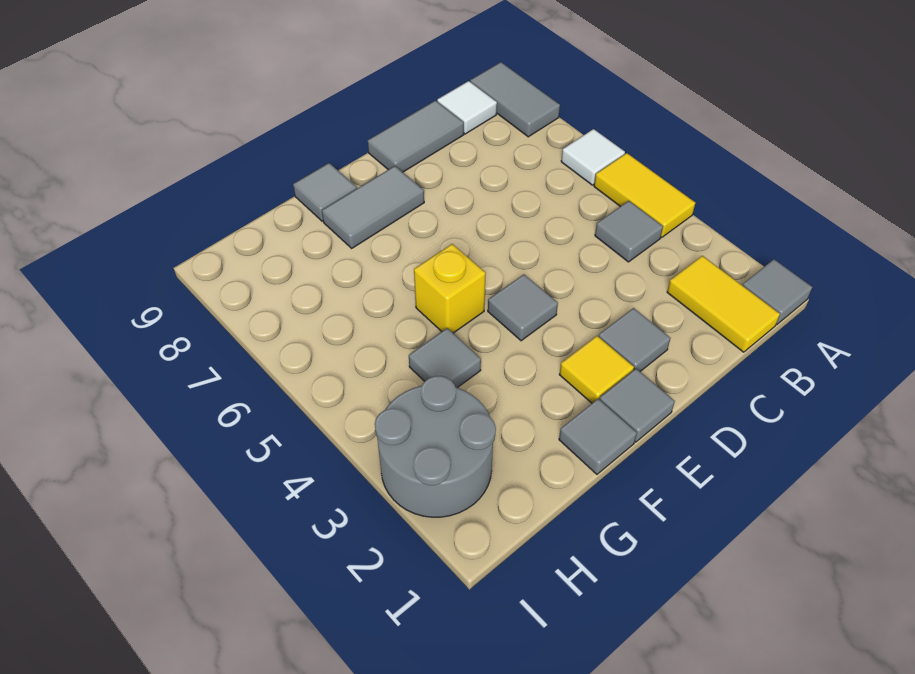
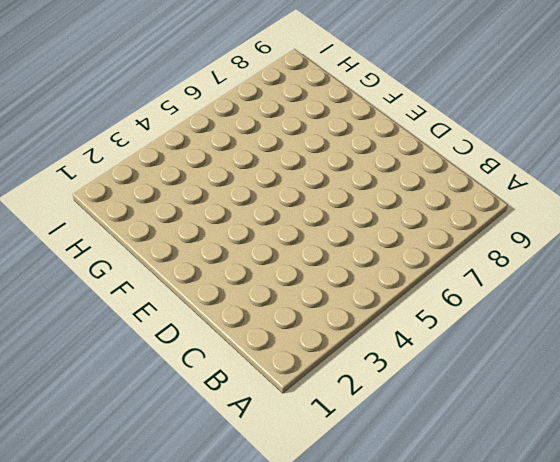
none -> grey tile A1 level 1
none -> yellow tile A4:A5 level 1
none -> white tile A6 level 1

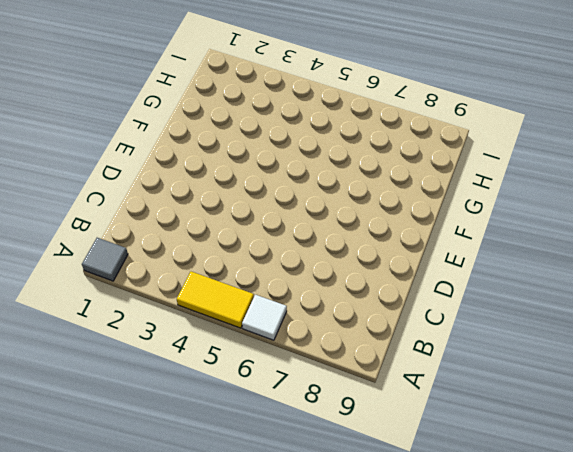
none -> grey tile A8:A9 level 1
none -> yellow tile B1:B2 level 1
none -> grey tile B4 level 1

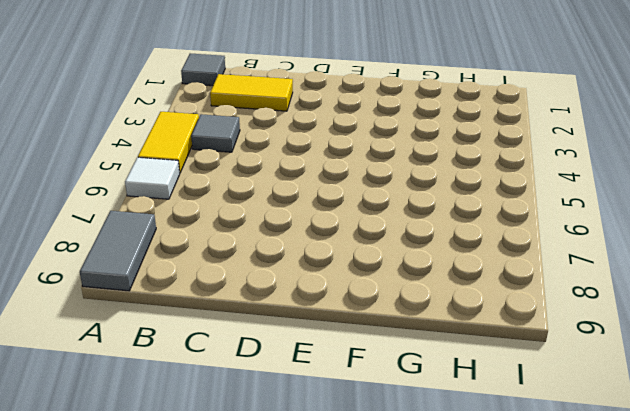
yellow tile B2:C2 level 1 -> yellow tile B1:B2 level 1
none -> white tile B9 level 1
none -> grey tile C9:D9 level 1
none -> grey tile D2 level 1

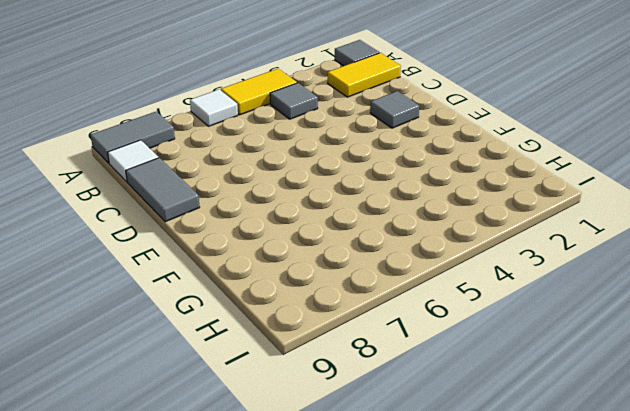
none -> grey tile E1 level 1
none -> yellow tile E2 level 1
none -> grey tile E4 level 1

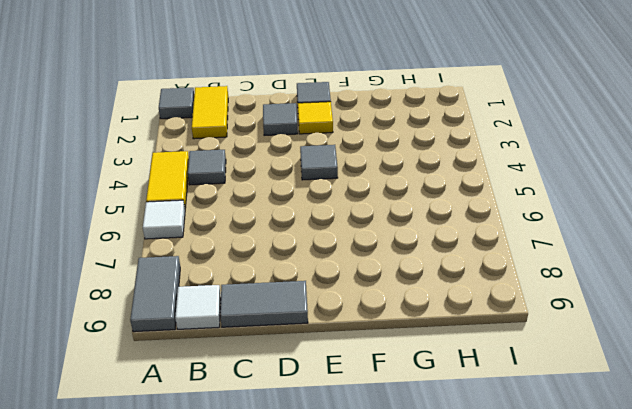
none -> grey tile E8:F8 level 1
none -> grey tile F1 level 1
none -> yellow brick F5 level 1

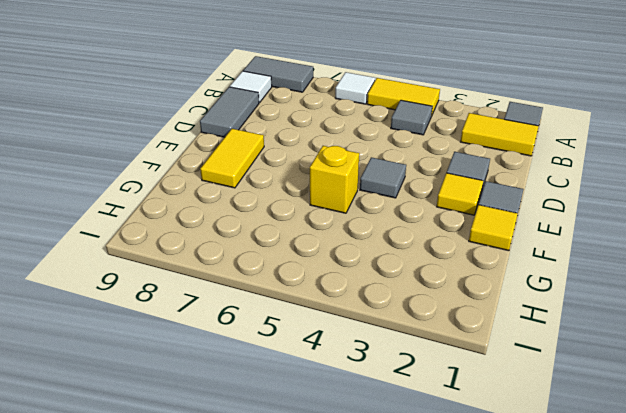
yellow tile E8:F8 level 1 -> grey tile E8:F8 level 1
yellow tile F1 level 1 -> grey tile F1 level 1
none -> grey tile F9 level 1
none -> grey tile G4 level 1
none -> grey round brick H2:I3 level 1

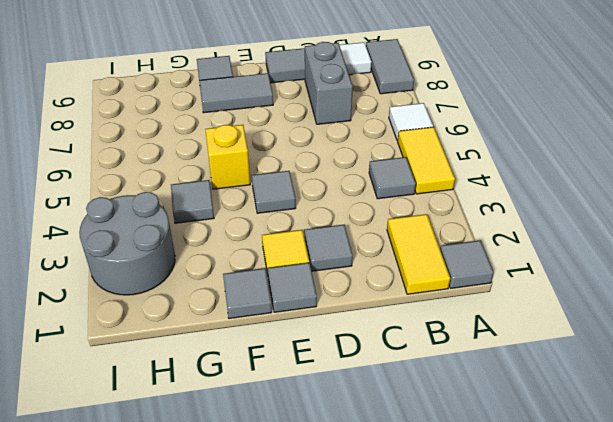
grey brick C7:C8 level 1 -> none

